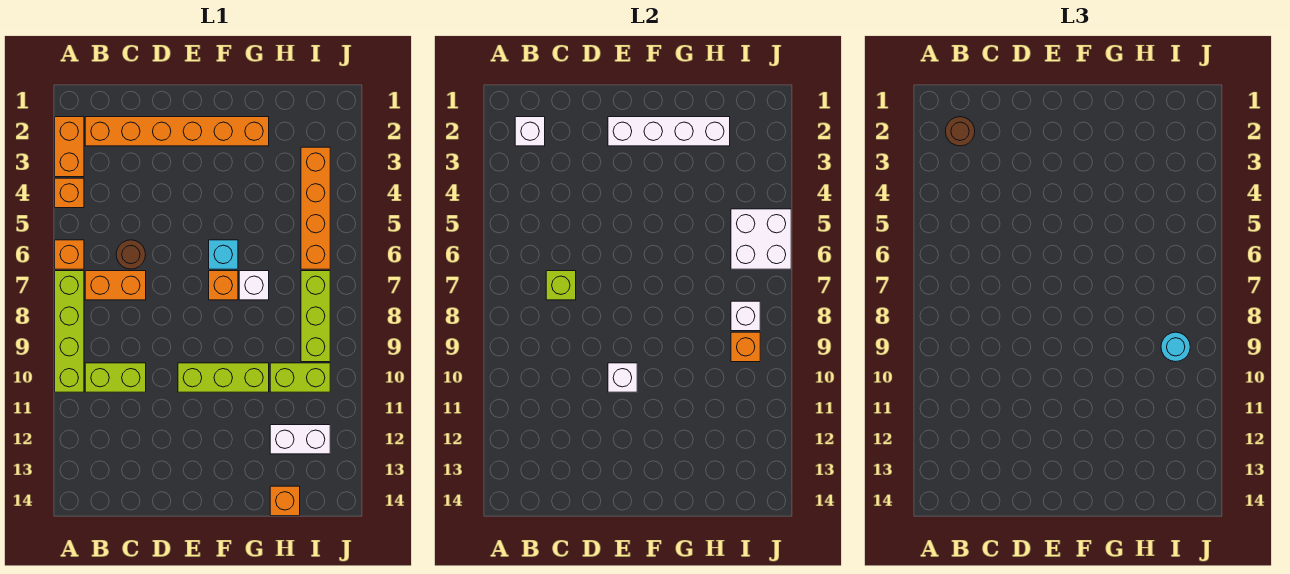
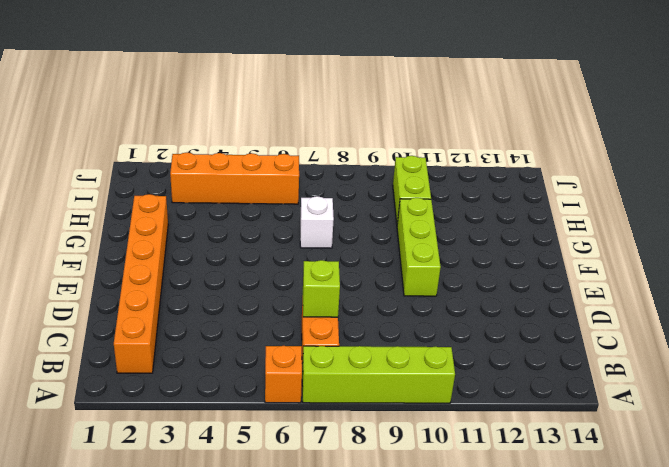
none -> orange brick A2:A3 level 1
none -> orange brick A4 level 1
none -> lime brick B10:C10 level 1

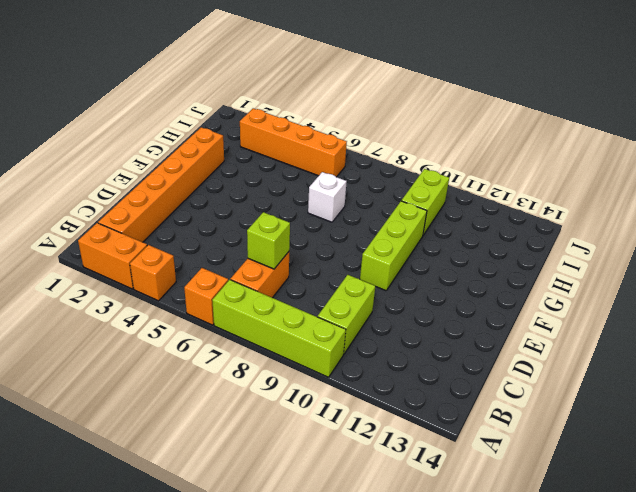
none -> brown round brick C6 level 1
none -> cyan brick F6 level 1
none -> orange brick F7 level 1

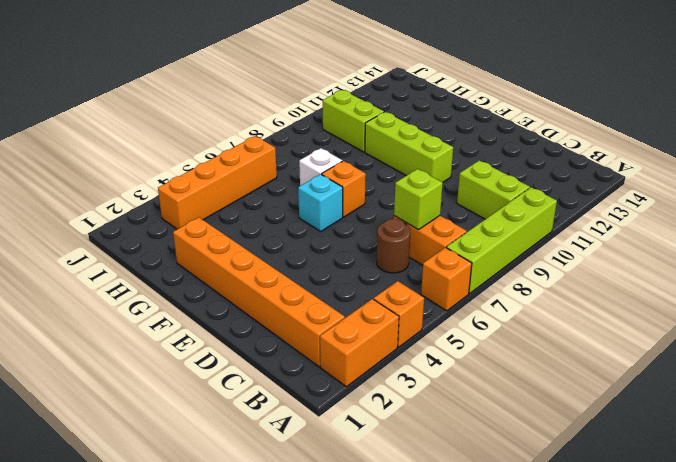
none -> white brick H12:I12 level 1
none -> orange brick H14 level 1
none -> lime brick I7:I9 level 1

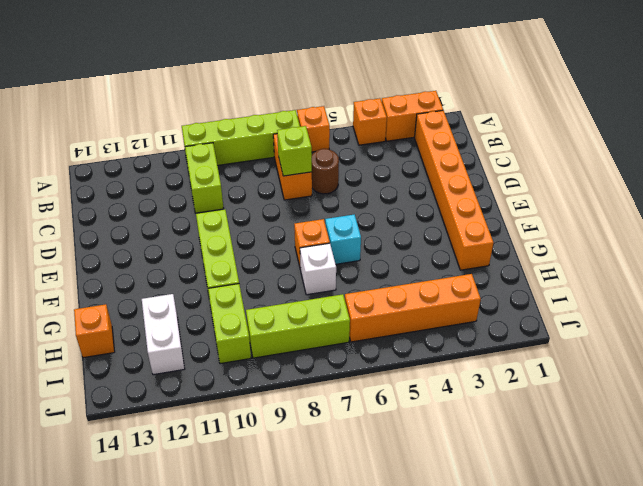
none -> white brick B2 level 2
none -> white brick E2:H2 level 2
none -> white brick E10 level 2

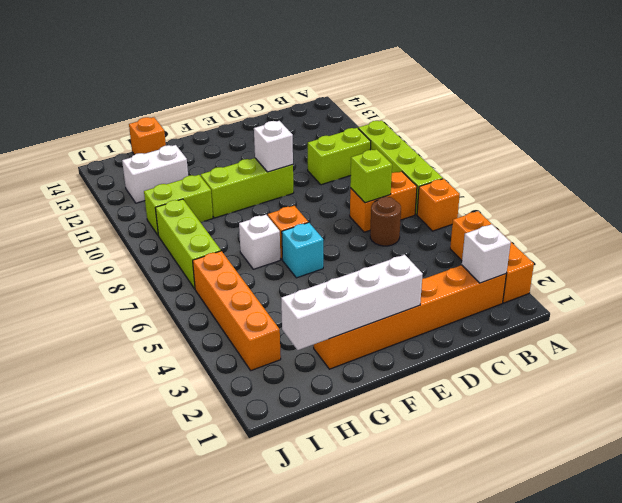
none -> white brick I5:J6 level 2
none -> white brick I8 level 2
none -> orange brick I9 level 2

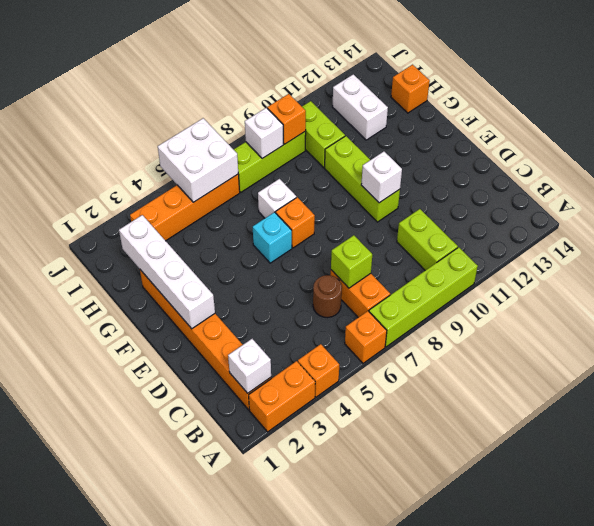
none -> brown round brick B2 level 3
none -> cyan round brick I9 level 3

